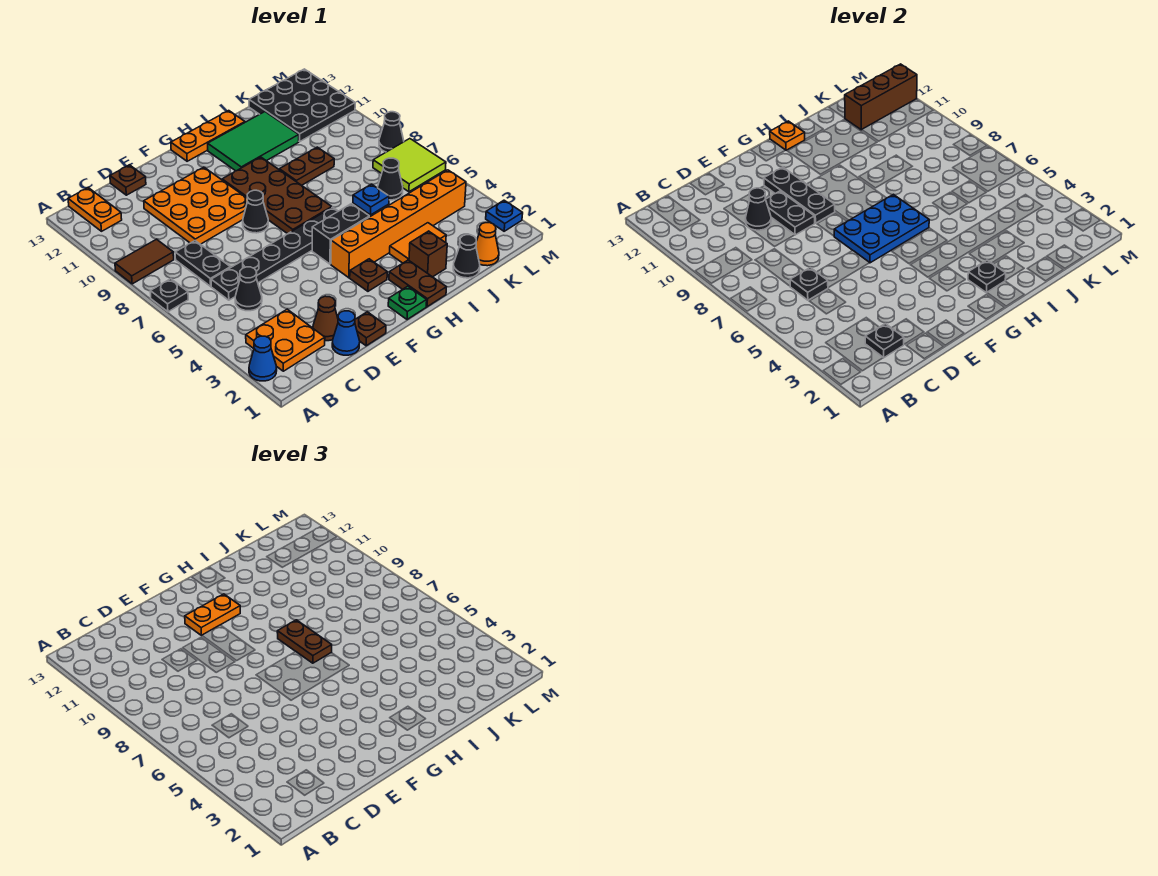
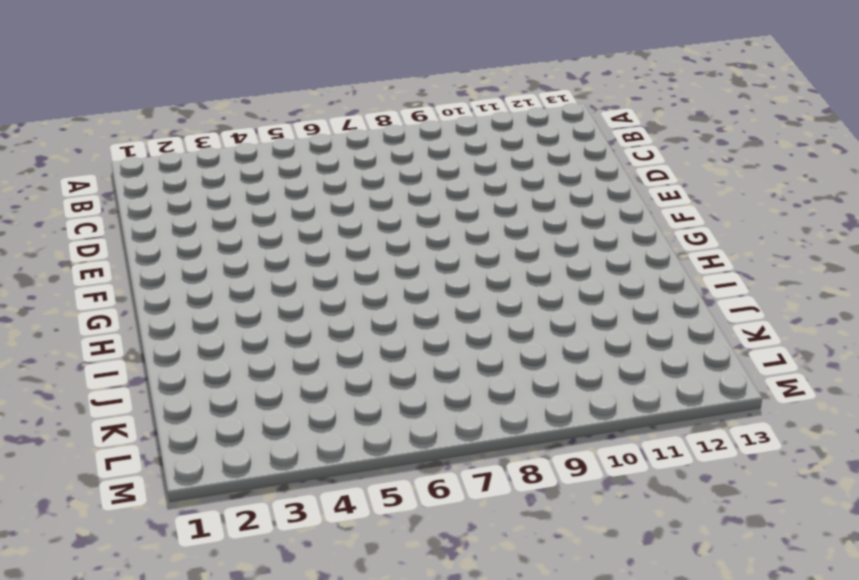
none -> blue cone A2 level 1
none -> black plate A7 level 1
none -> brown tile A9:B9 level 1
none -> orange plate B2:C3 level 1

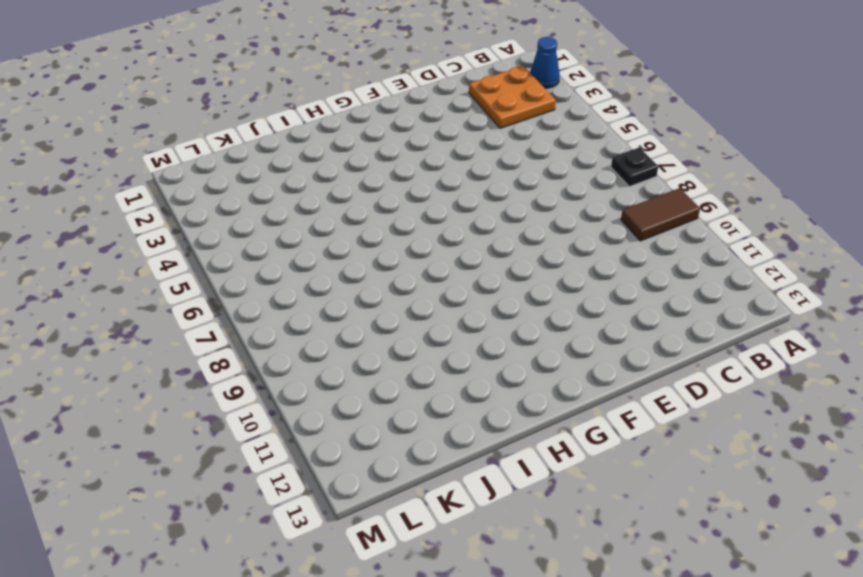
none -> orange plate B12:B13 level 1
none -> black cone C5 level 1
none -> black plate C6:H6 level 1
none -> black plate C7:C8 level 1

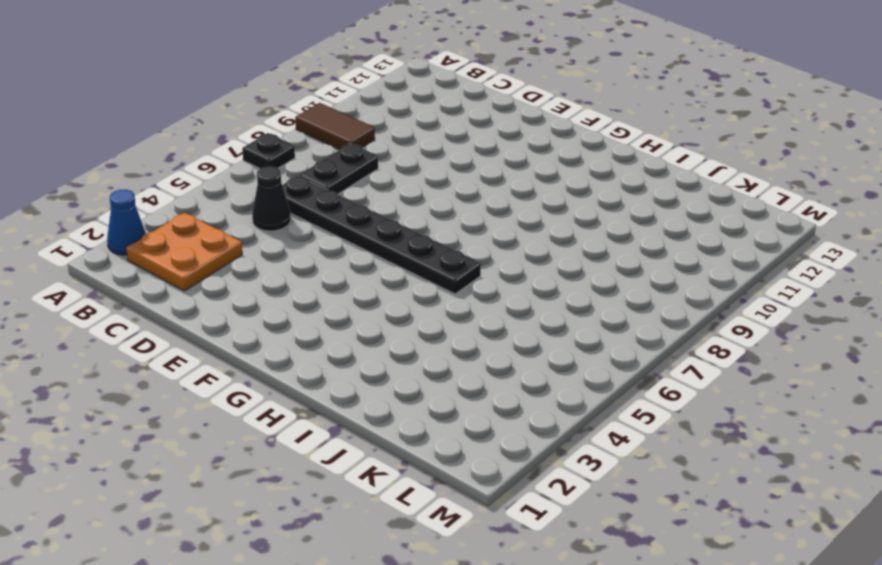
none -> orange plate B12:B13 level 1
none -> blue cone D1 level 1
none -> brown cone D2 level 1
none -> orange plate D9:F11 level 1

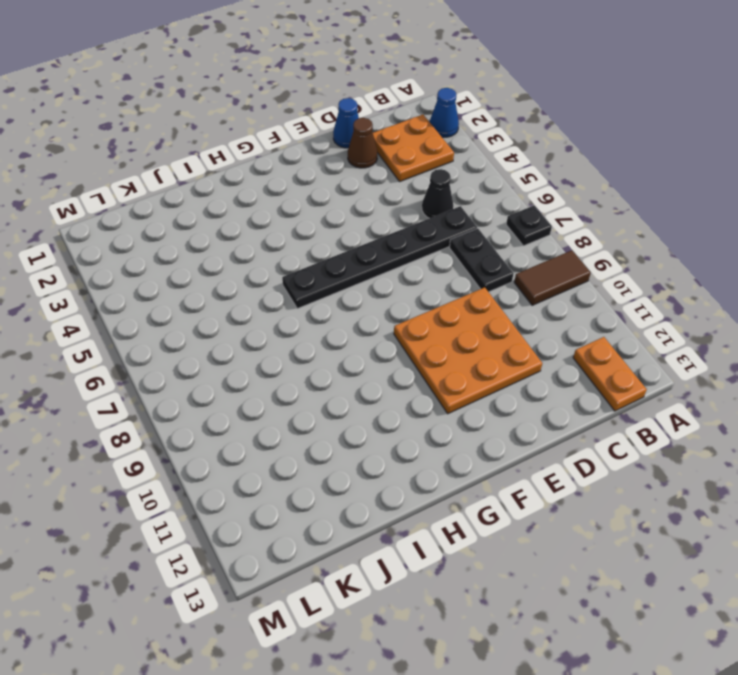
none -> brown plate D13 level 1
none -> brown plate E1 level 1
none -> black cone F8 level 1
none -> green plate G1 level 1

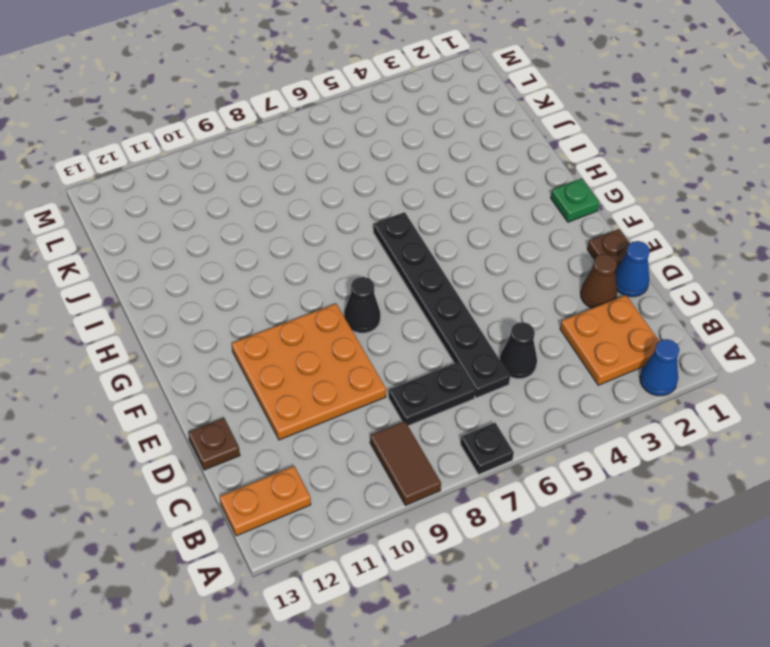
none -> brown plate G3 level 1
none -> orange brick G4:L4 level 1
none -> black brick G5:H5 level 1
none -> brown plate G7:H10 level 1

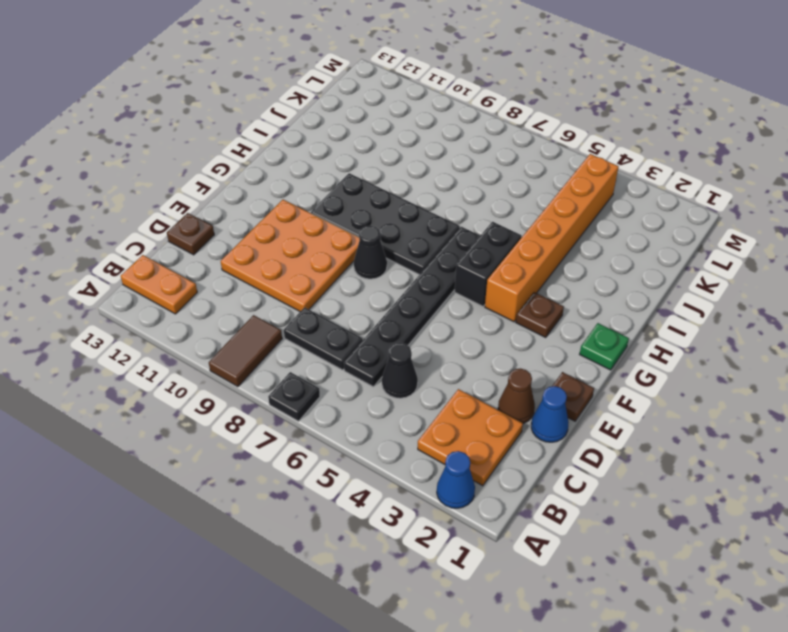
black plate G7:H10 level 1 -> brown plate G7:H10 level 1
none -> orange plate G13:I13 level 1
none -> brown plate H1:H2 level 1
none -> green tile H11:J12 level 1
none -> brown brick I2 level 1

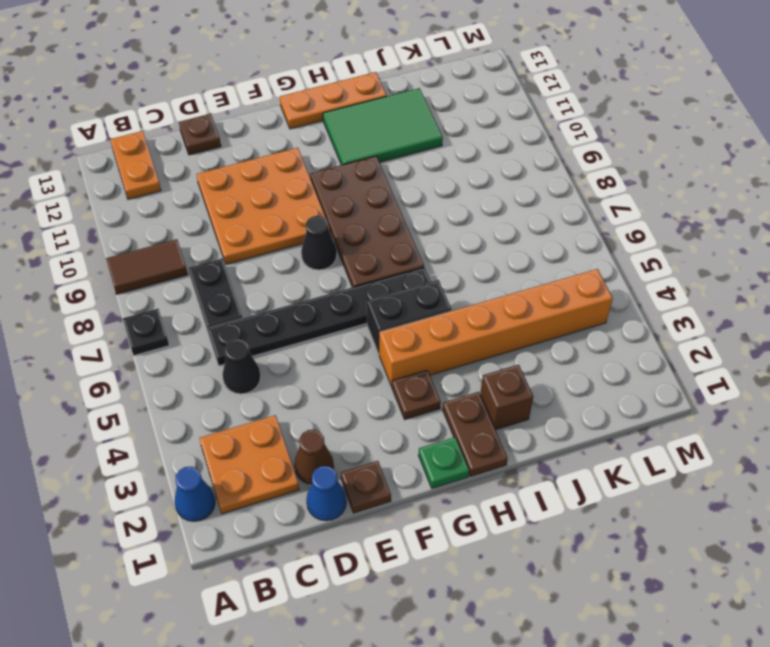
none -> orange tile I3:J3 level 1
none -> brown plate I9:J9 level 1
none -> black cone J1 level 1
none -> blue plate J6 level 1

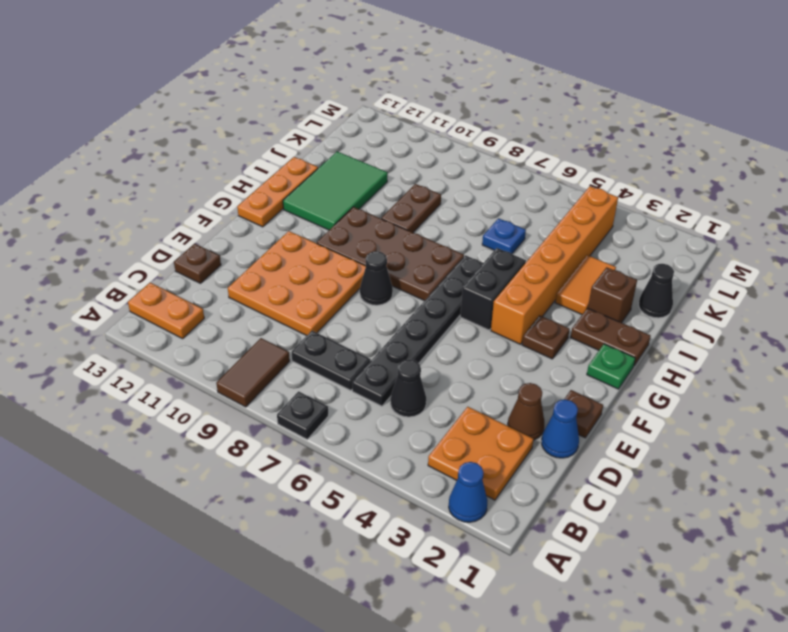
none -> orange cone K1 level 1
none -> black cone K6 level 1
none -> black plate K11:M13 level 1
none -> lime tile L6:M7 level 1

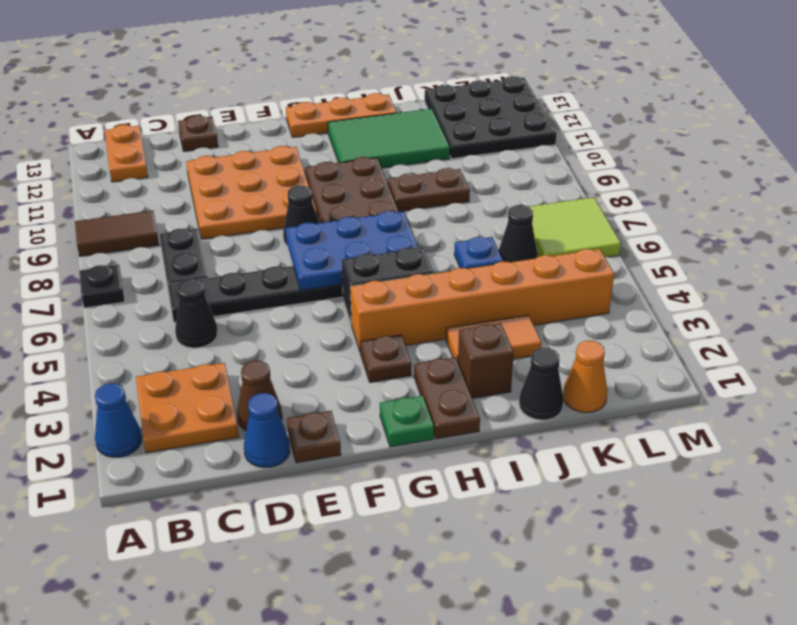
none -> blue plate M2 level 1
none -> black cone M8 level 1
none -> black plate C2 level 2
none -> black plate C6 level 2

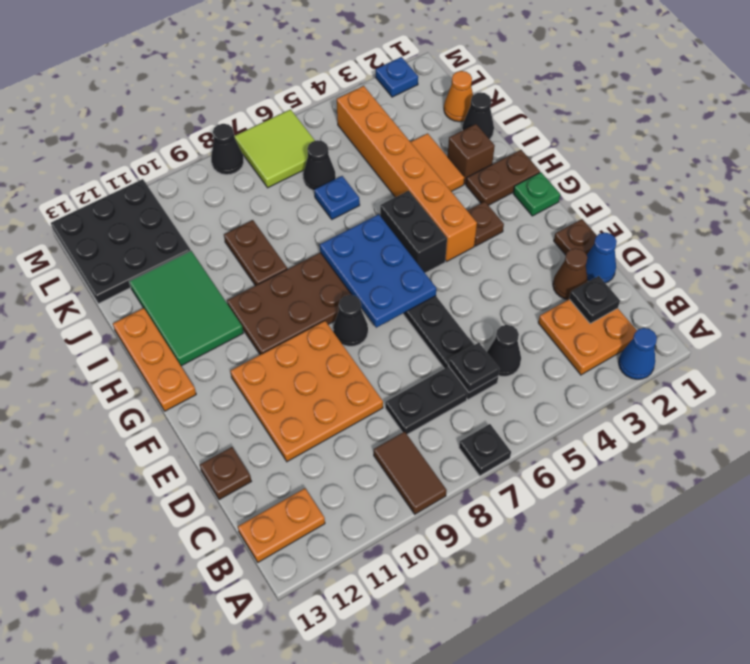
none -> black cone D10 level 2
none -> black plate E9:E10 level 2
none -> black plate F9:F11 level 2
none -> black plate H2 level 2

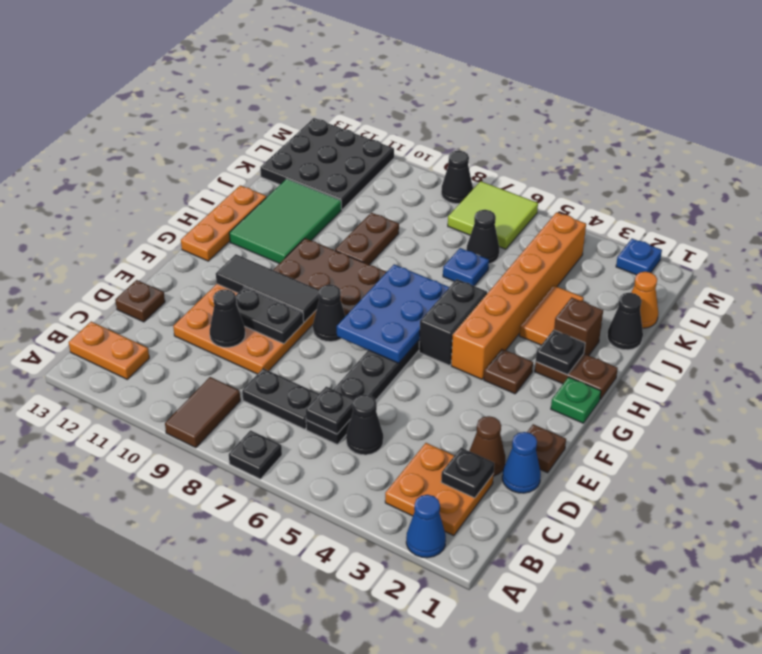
black tile F9:F11 level 2 -> black plate F9:F11 level 2
none -> orange plate H13 level 2
none -> brown brick K12:M12 level 2
none -> orange plate F11:G11 level 3
none -> brown plate H7:H8 level 3

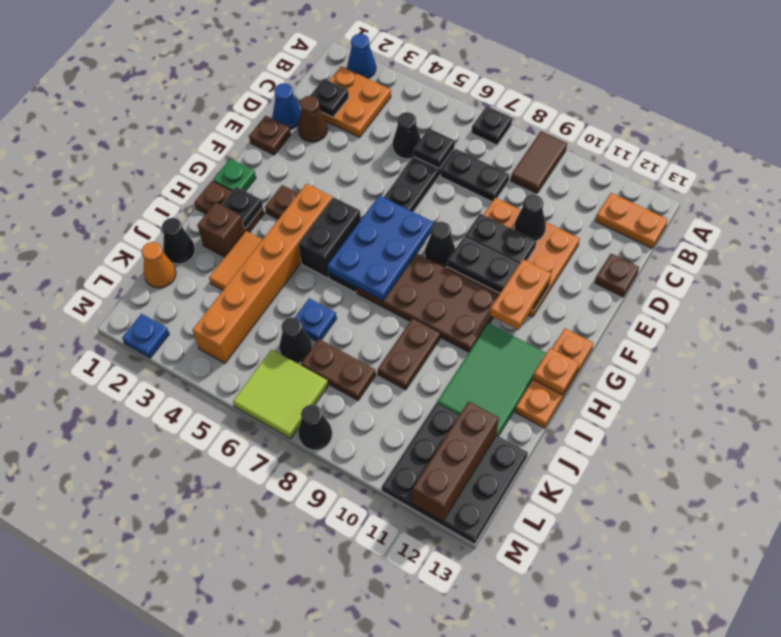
brown plate K7:K8 level 1 -> brown plate H7:H8 level 3

